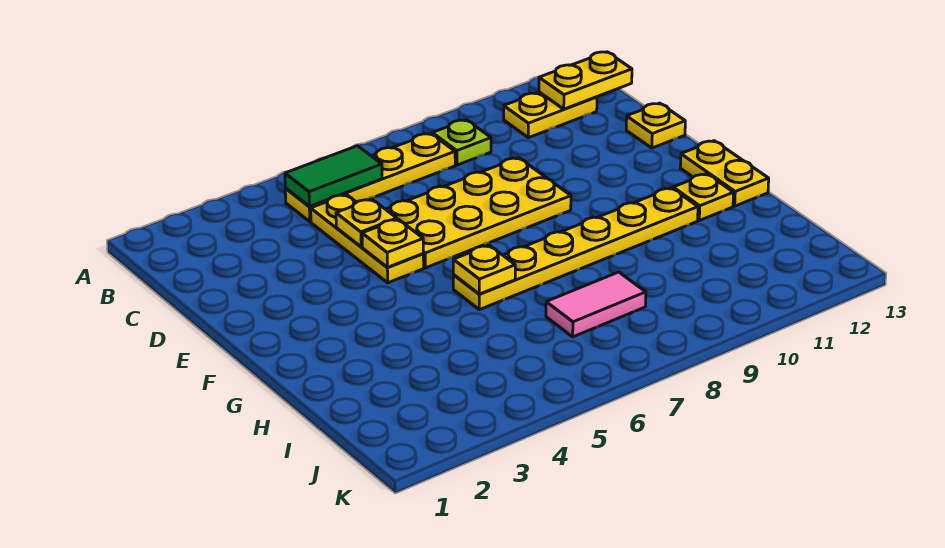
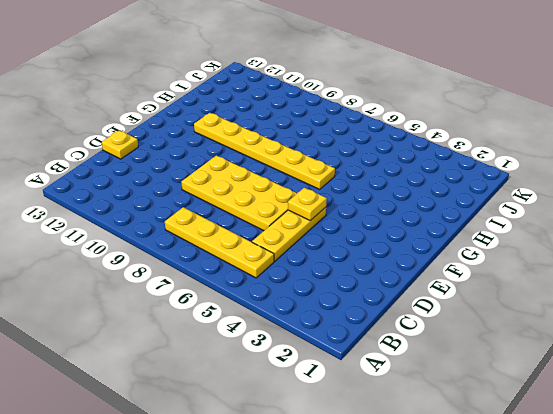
none -> lime plate B9 level 1
none -> yellow plate B11:B12 level 1
none -> yellow plate F13:G13 level 1

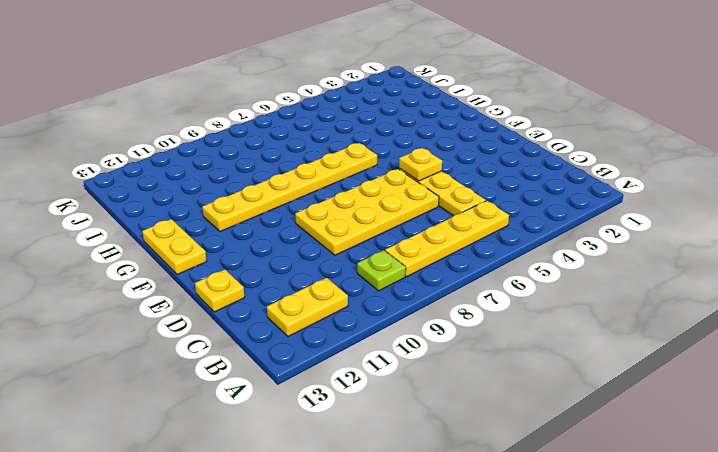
none -> yellow plate G12 level 1
none -> pink tile I7:I8 level 1
none -> green tile B5:B6 level 2

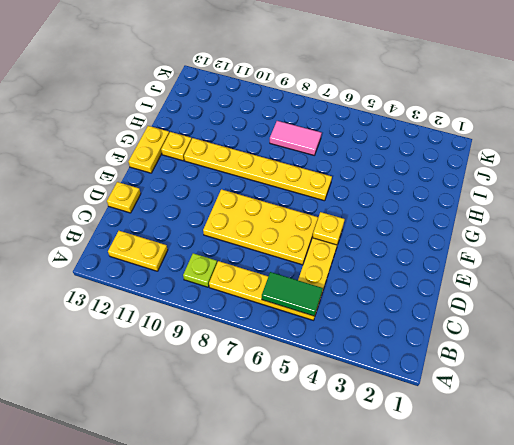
none -> yellow plate B12:B13 level 2
none -> yellow plate D5 level 2
none -> yellow plate G6 level 2

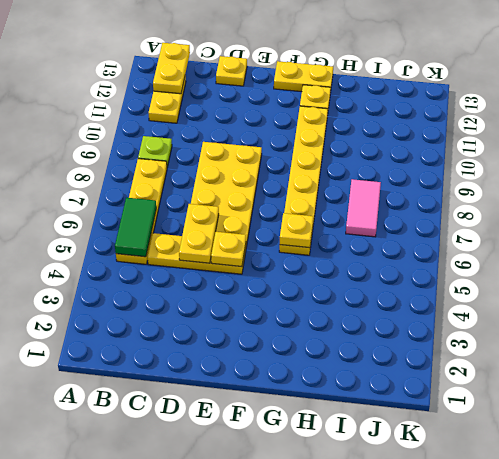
yellow plate D5:D6 level 2 -> yellow plate D5 level 2

